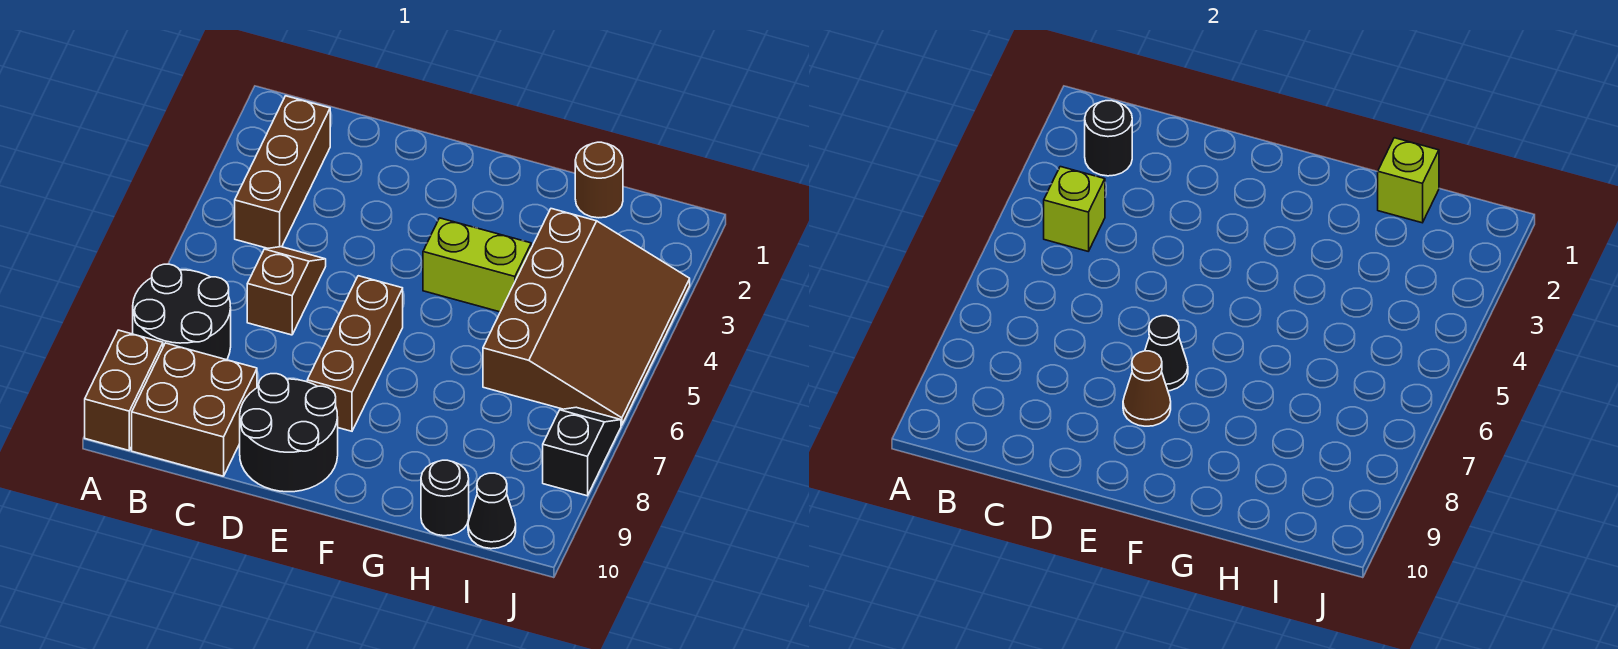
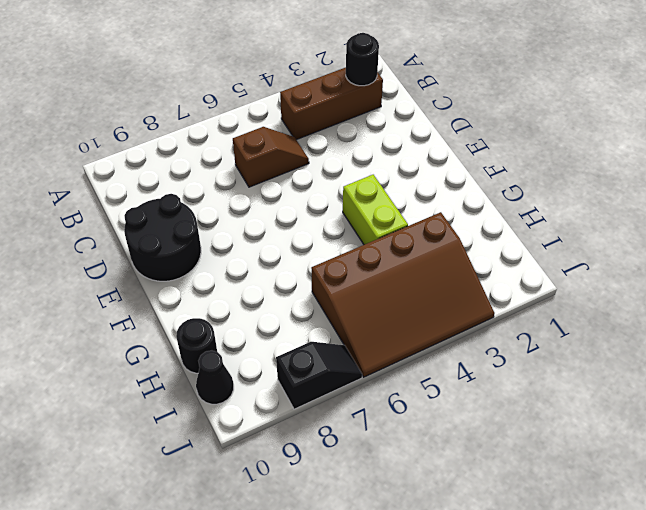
none -> black round brick A7:B8 level 1
none -> brown brick A9:A10 level 1
none -> brown brick B9:C10 level 1

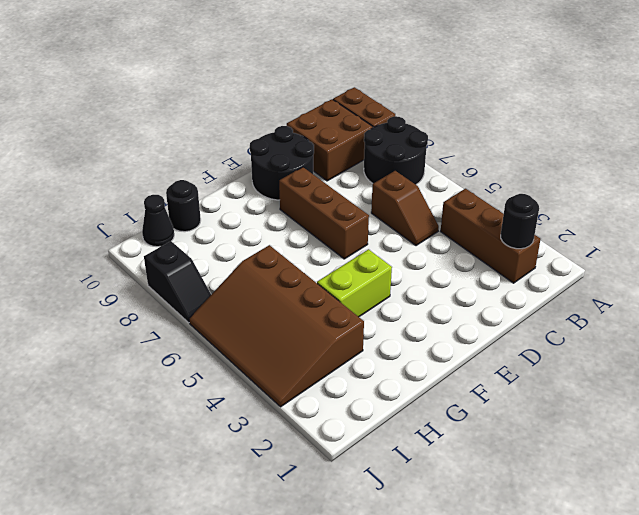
none -> brown round brick H1 level 1
none -> lime brick B4 level 2
none -> black cone E7 level 2

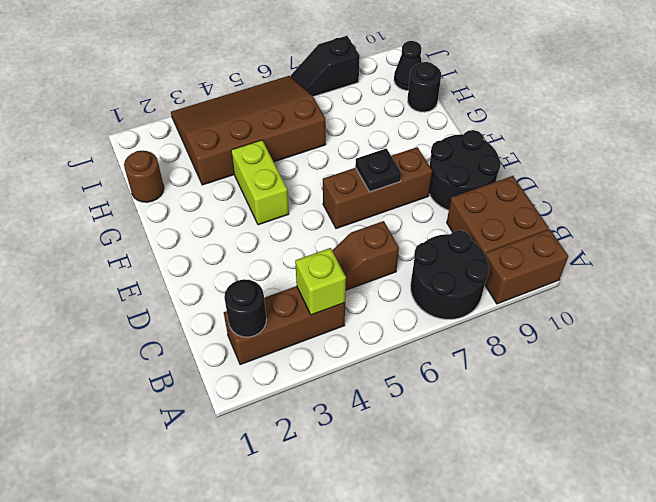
black plate E7 level 2 -> black cone E7 level 2
none -> brown cone E8 level 2
none -> lime brick H1 level 2

